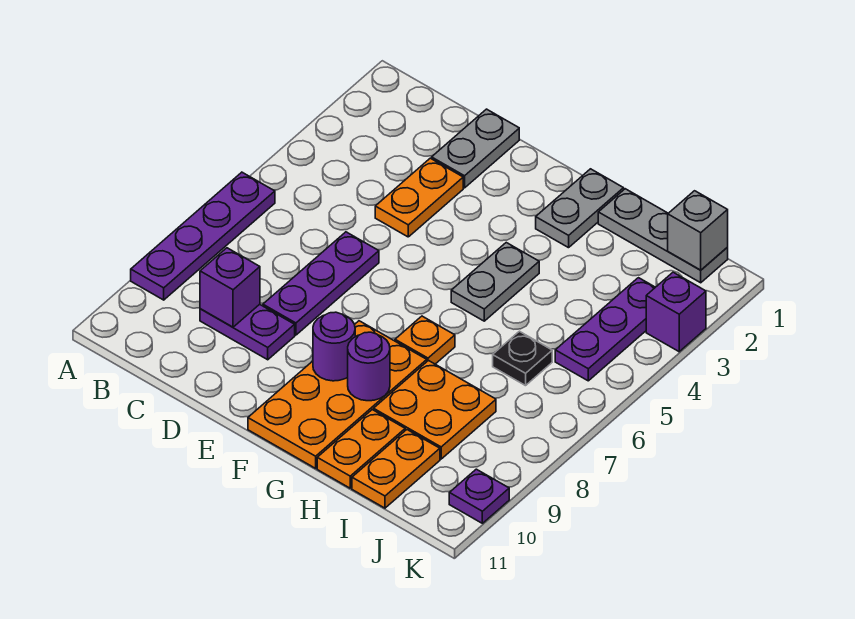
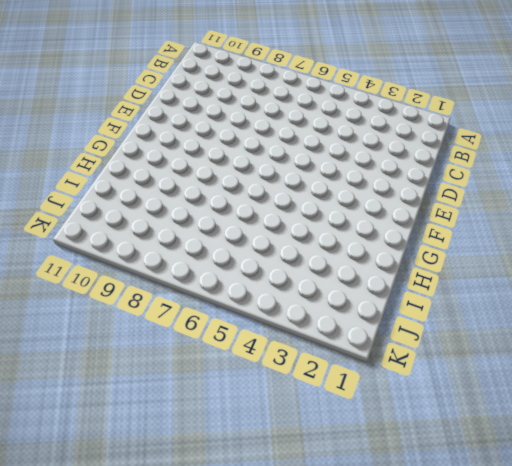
none -> purple plate A6:A9 level 1
none -> purple plate C9:D9 level 1
none -> grey plate D1:D2 level 1

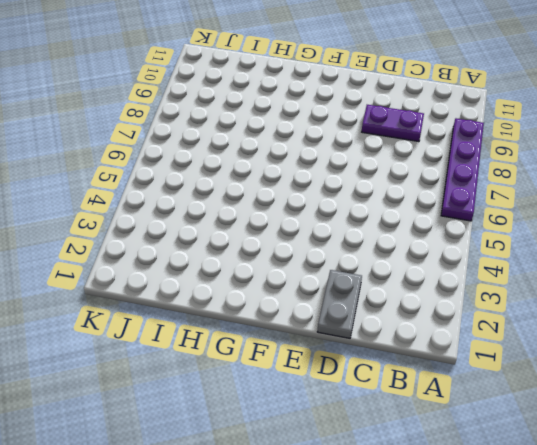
none -> orange plate D3:D4 level 1
none -> purple plate D6:D8 level 1
none -> orange plate F8:G11 level 1

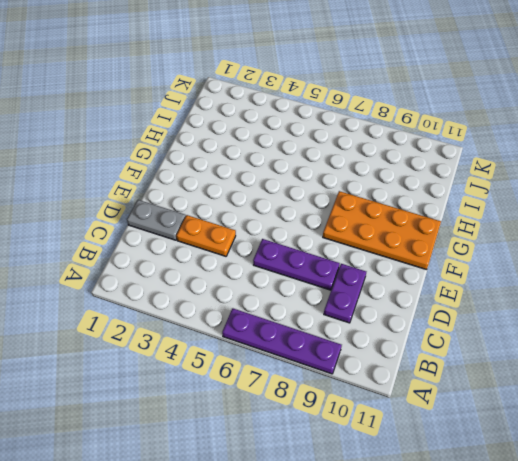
none -> grey plate G1:G2 level 1
none -> grey plate G4:G5 level 1
none -> orange plate G7 level 1

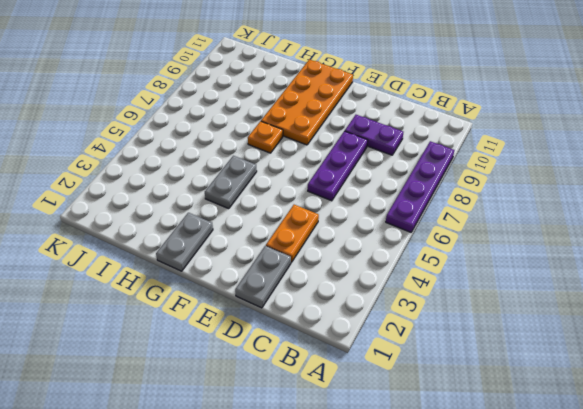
none -> grey plate H1:J1 level 1
none -> orange plate H8:I9 level 1
none -> orange plate H10:H11 level 1

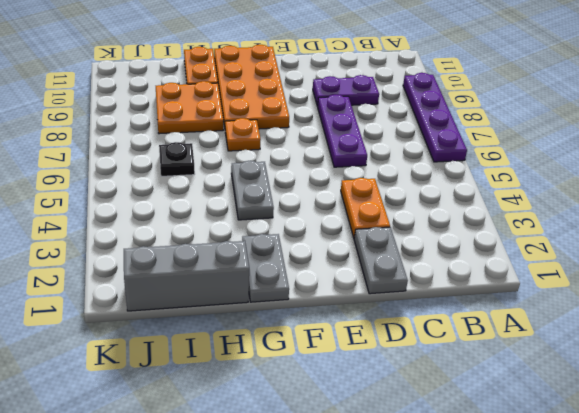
grey brick H1:J1 level 1 -> grey plate H1:J1 level 1
none -> orange plate I10:I11 level 1
none -> purple plate J3:J5 level 1
none -> purple brick K3 level 1

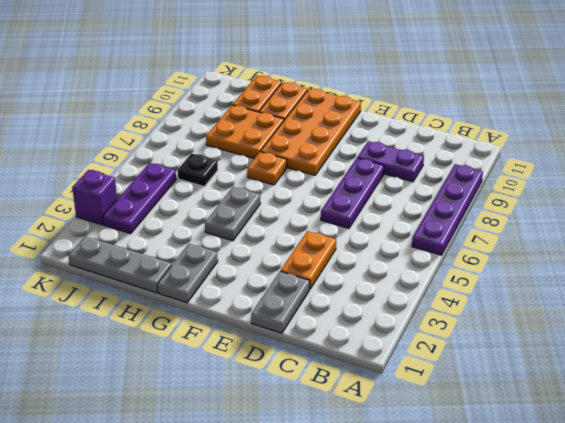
none -> purple plate K10 level 1
none -> purple brick C9 level 2
none -> purple round brick F9 level 2

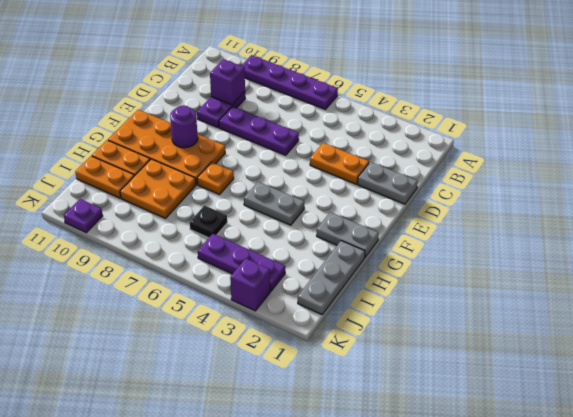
none -> purple round brick G9 level 2
none -> grey brick J1 level 2

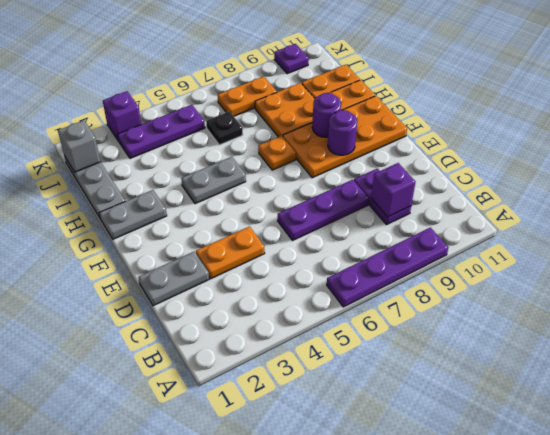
orange plate J7:J8 level 1 -> none

